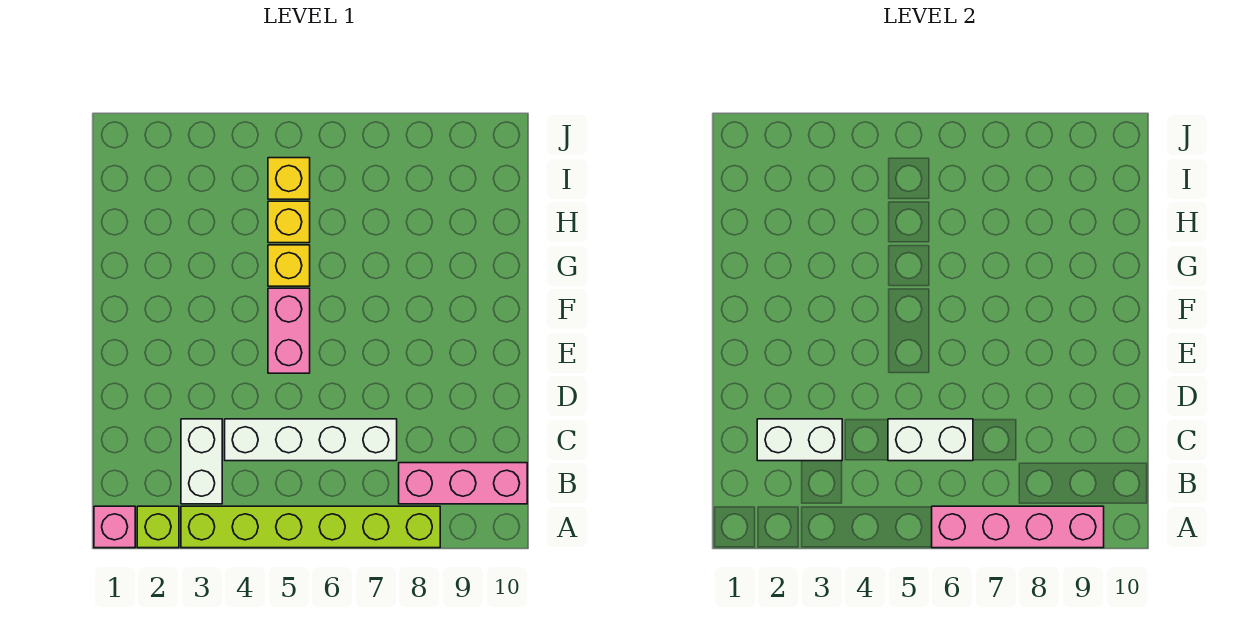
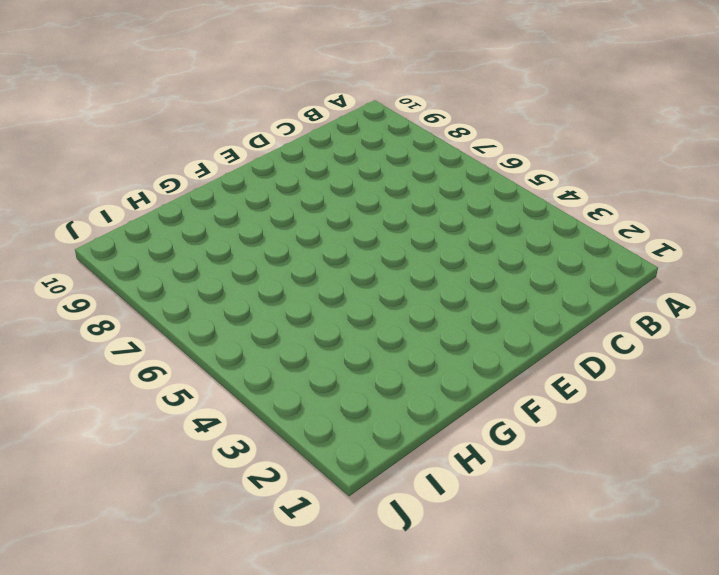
none -> pink brick A1 level 1
none -> lime brick A2 level 1
none -> lime brick A3:A8 level 1

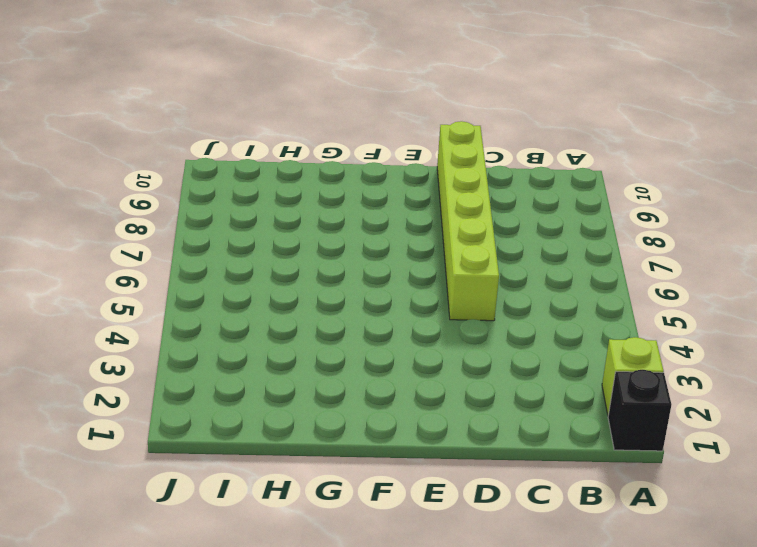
black brick A1 level 1 -> pink brick A1 level 1
lime brick D5:D10 level 1 -> lime brick A3:A8 level 1
none -> white brick B3:C3 level 1
none -> pink brick B8:B10 level 1
none -> white brick C4:C7 level 1

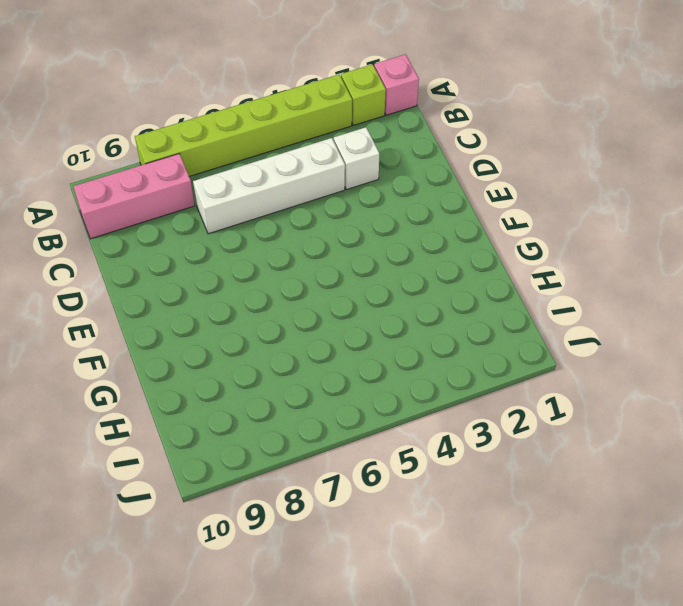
white brick C3 level 1 -> white brick B3:C3 level 1
none -> pink brick E5:F5 level 1
none -> yellow brick G5 level 1
none -> yellow brick H5 level 1

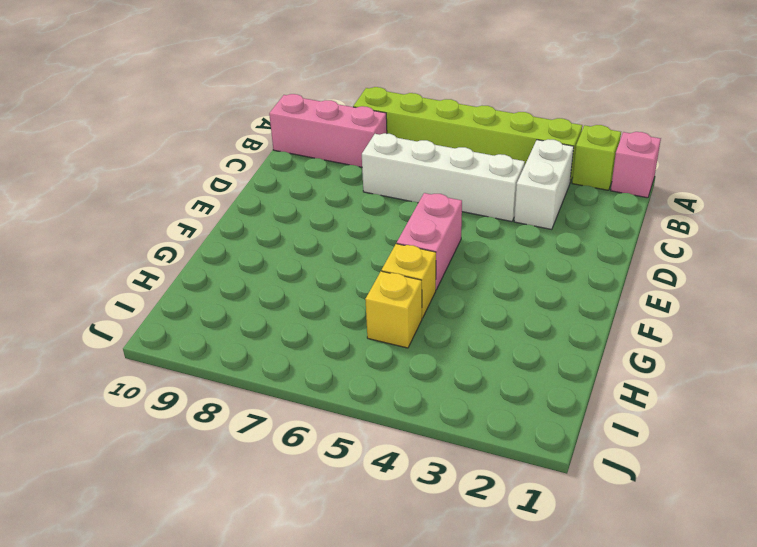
none -> yellow brick I5 level 1
none -> pink brick A6:A9 level 2
none -> white brick C2:C3 level 2

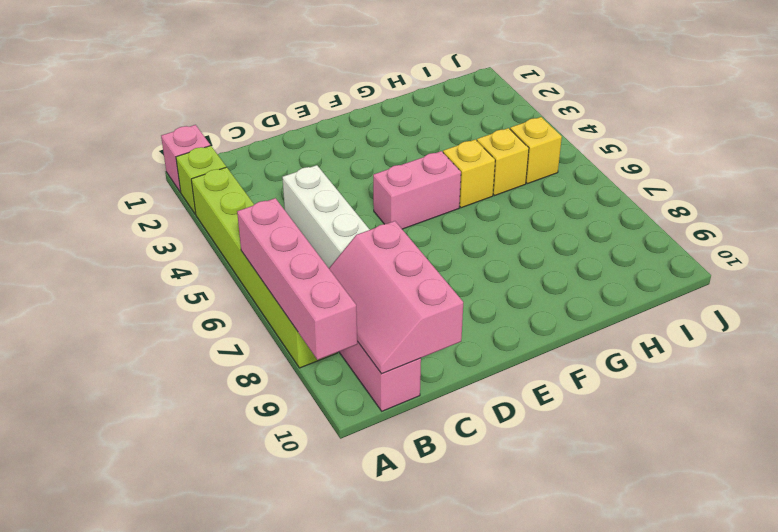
pink slope B8:C10 level 2 top C -> none
none -> white brick B3:C3 level 1
none -> white brick C2:C3 level 2
none -> white brick C5:C6 level 2

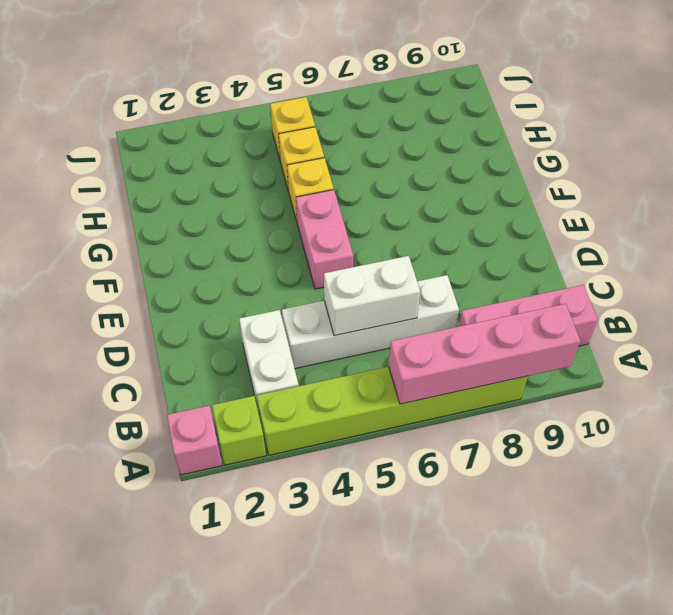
none -> white brick C2:C3 level 2

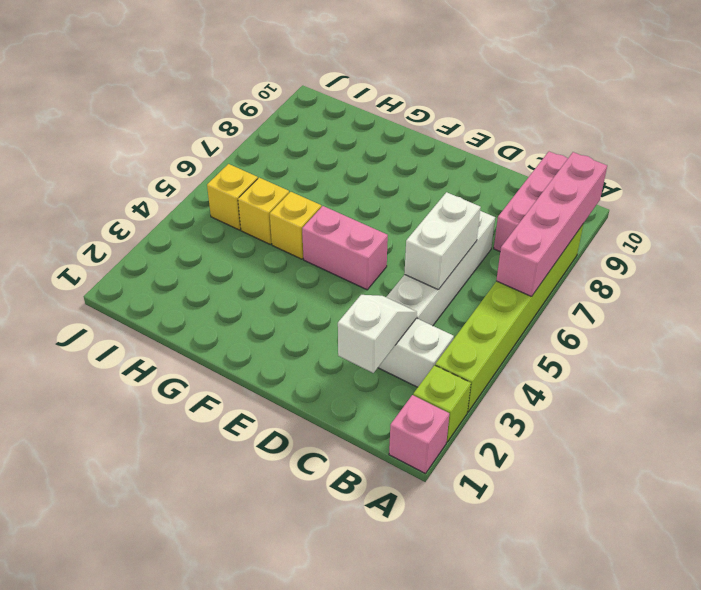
white slope C2:C3 level 2 top 2 -> white brick C2:C3 level 2

